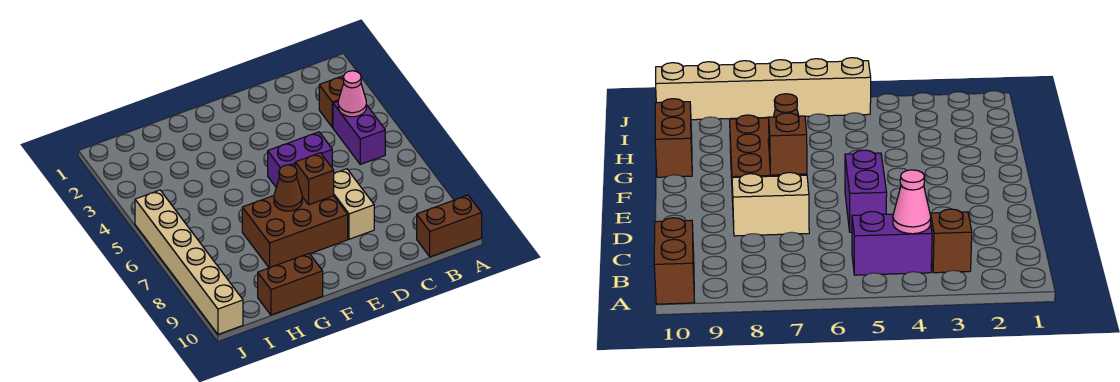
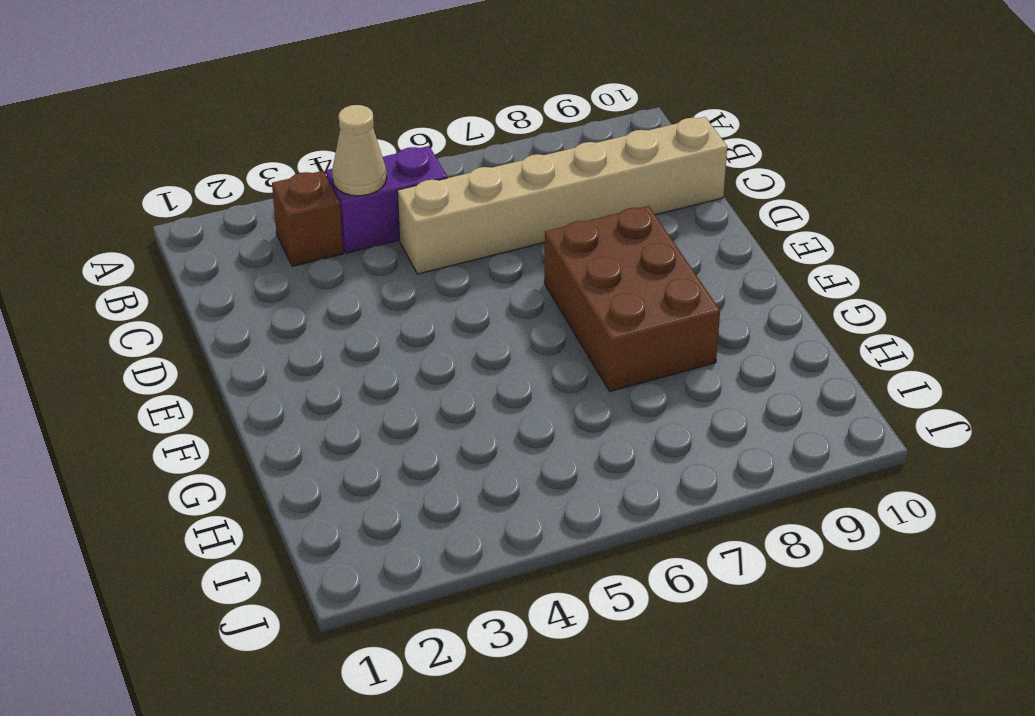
tan cone B4 level 2 -> pink cone B4 level 2
tan brick C5:C10 level 1 -> tan brick J5:J10 level 1
none -> brown brick A10:B10 level 1
none -> purple brick D5:E5 level 1

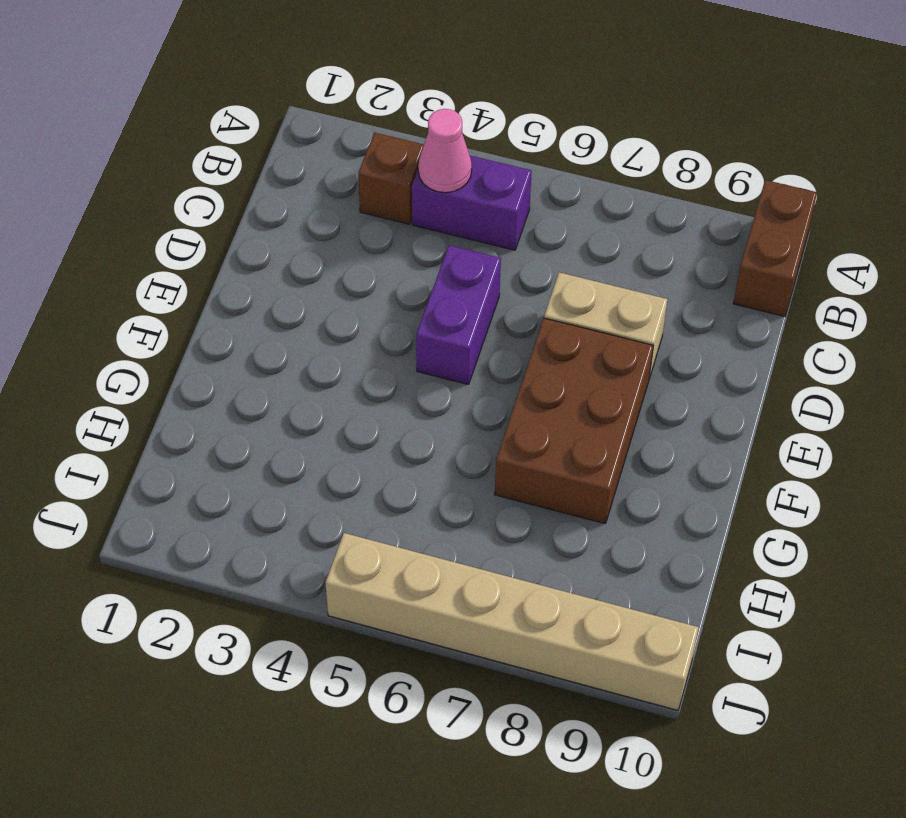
none -> brown brick G10:H10 level 1
none -> brown brick E7 level 2

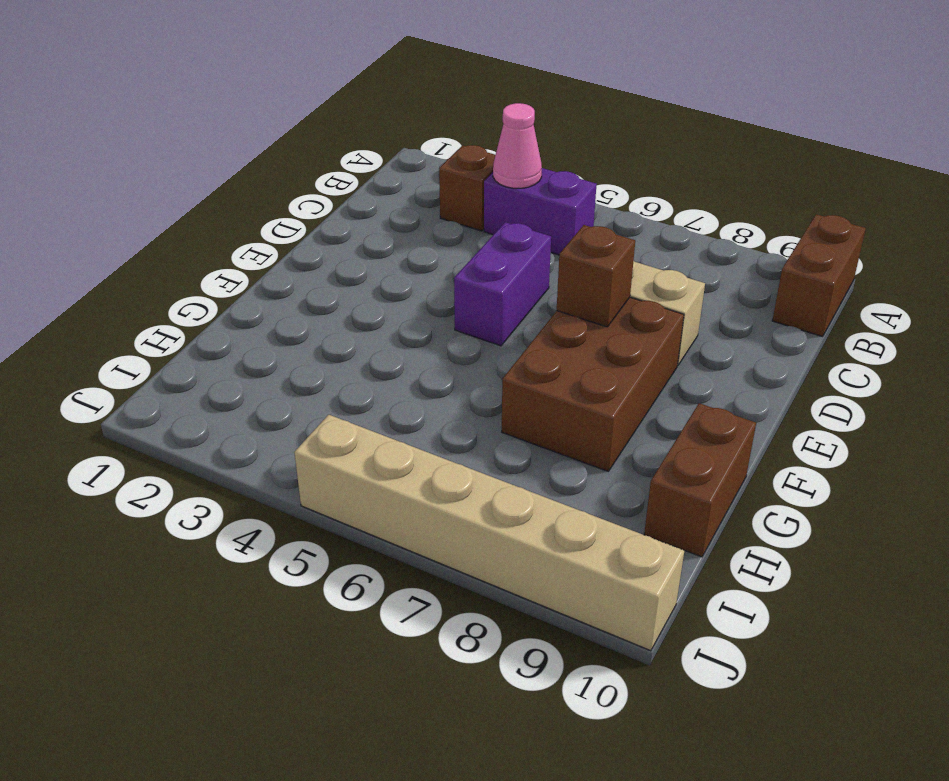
none -> brown cone F7 level 2

